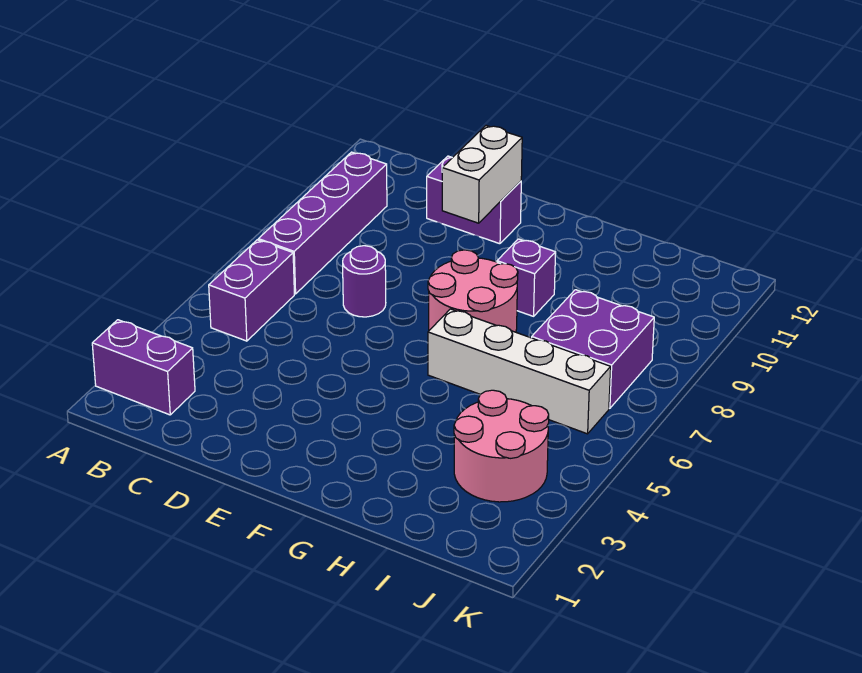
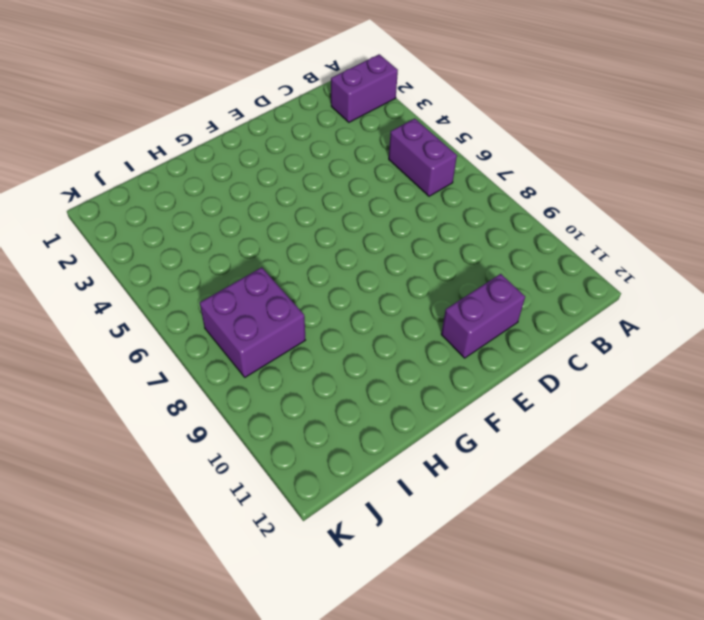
none -> purple brick B7:B10 level 1
none -> purple round brick D7 level 1

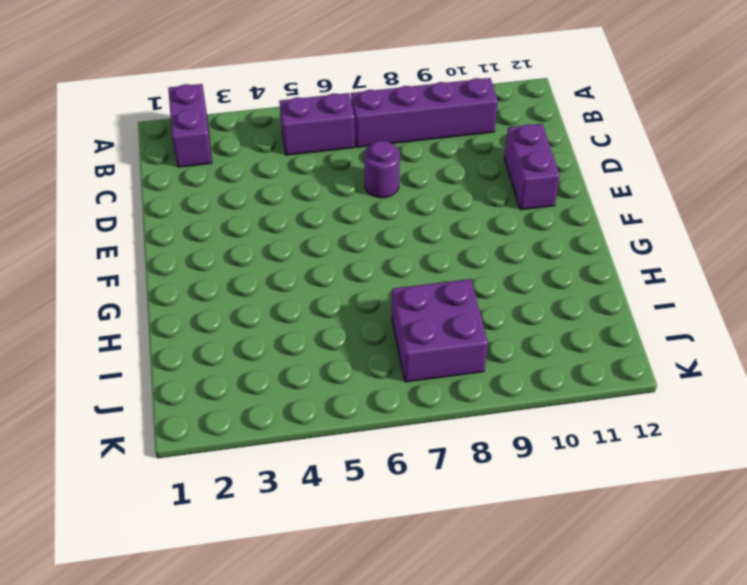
none -> pink round brick F7:G8 level 1
none -> white brick G6:J6 level 1

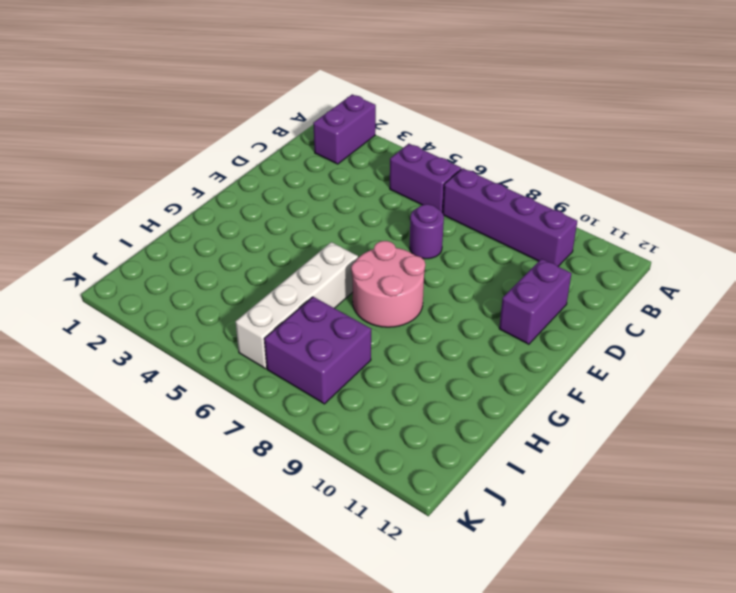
none -> purple brick G9 level 1
none -> pink round brick I3:J4 level 1

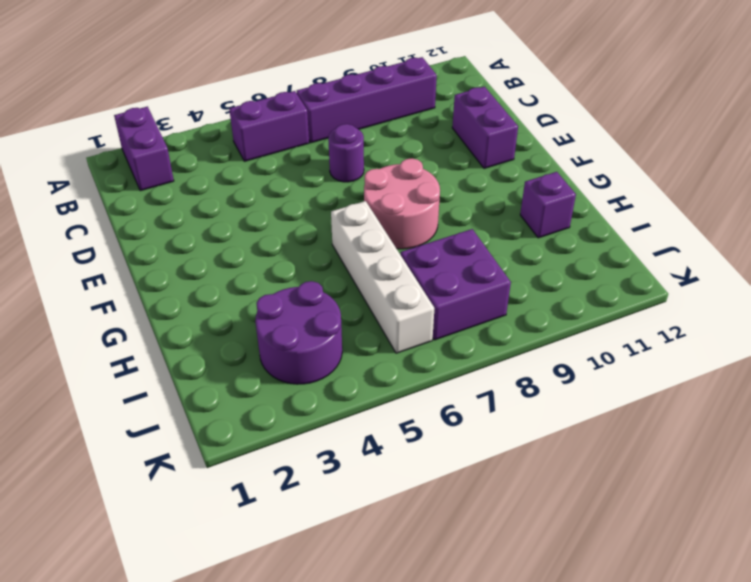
purple brick H11 level 1 -> purple brick G9 level 1
purple round brick I3:J4 level 1 -> pink round brick I3:J4 level 1
none -> white brick E10:E11 level 2

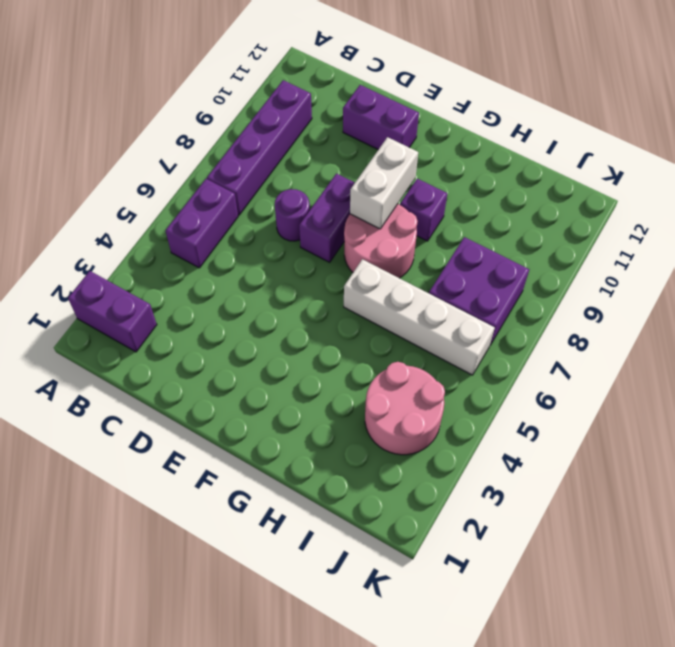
purple brick E7:E8 level 1 -> none
white brick F8:F9 level 2 -> white brick E10:E11 level 2

